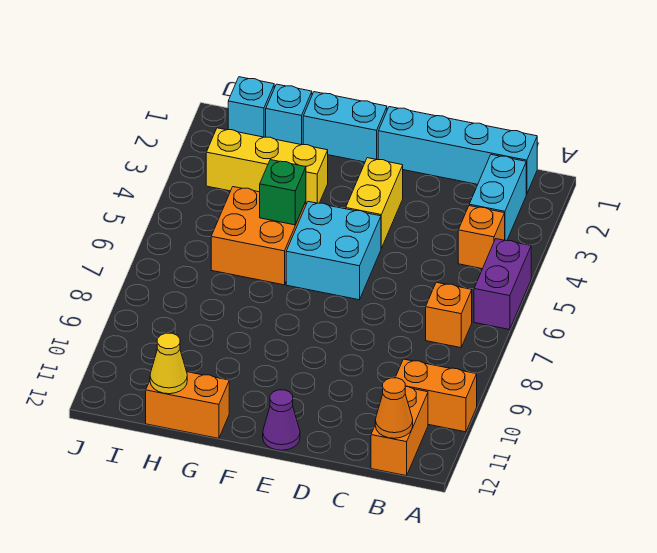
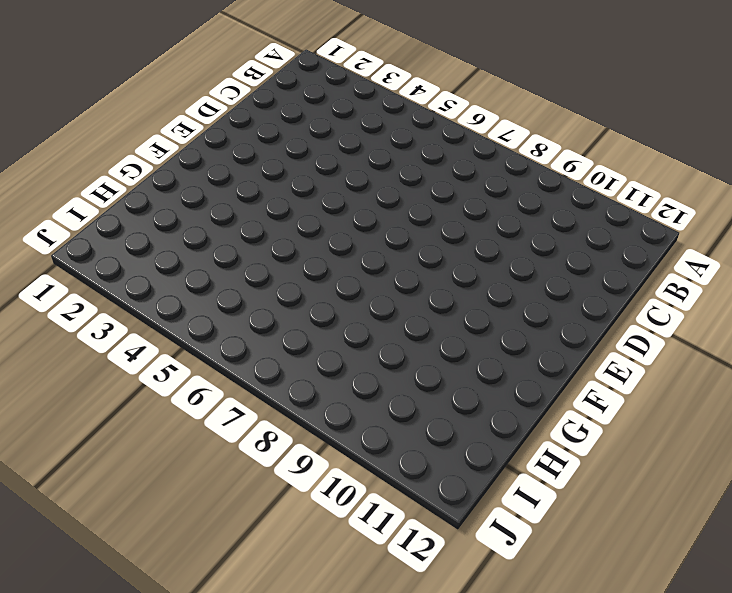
none -> purple brick A5:A6 level 1
none -> orange brick A10:B10 level 1
none -> cyan brick B1:E1 level 1

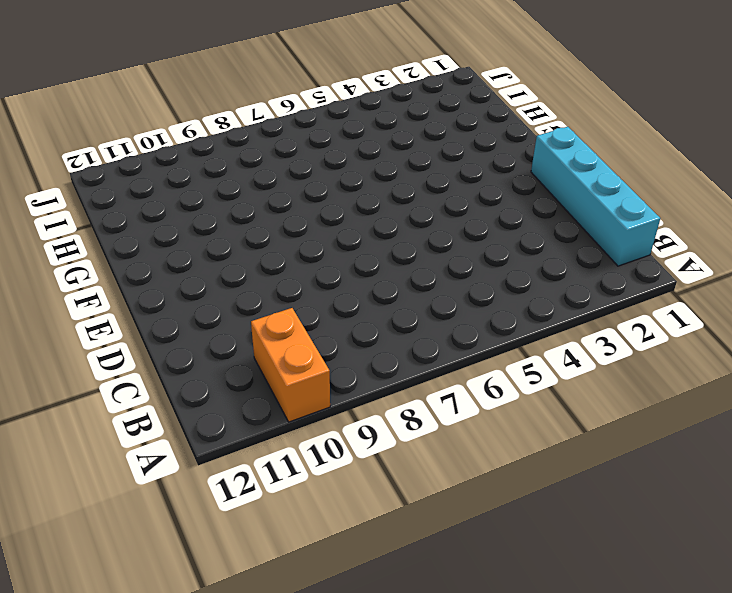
none -> purple brick A5:A6 level 1
none -> cyan brick B2:B3 level 1
none -> orange brick B4 level 1

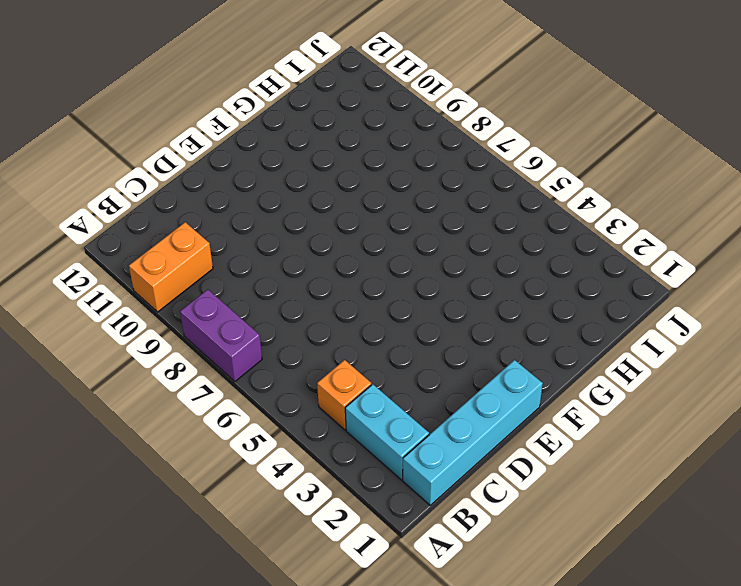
purple brick A7:A8 level 1 -> purple brick A5:A6 level 1
none -> orange brick B7 level 1
none -> orange brick B11:B12 level 1
none -> yellow brick E3:E4 level 1

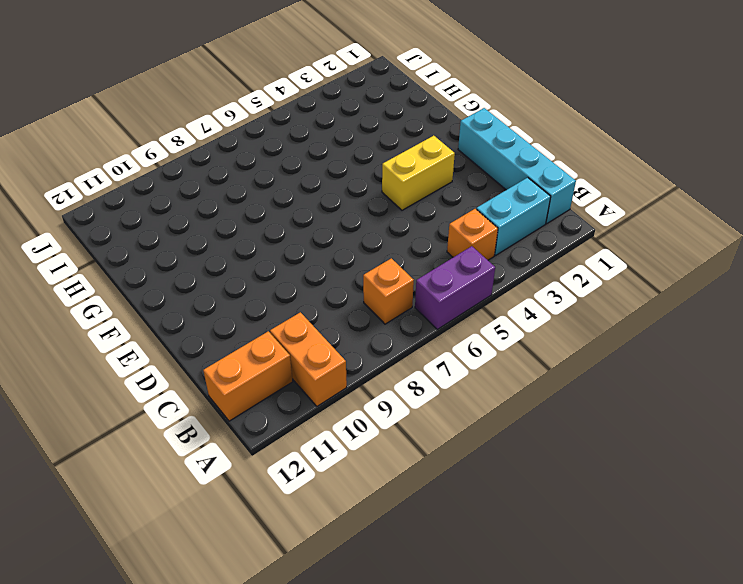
none -> cyan brick E5:F6 level 1
none -> purple cone E12 level 1
none -> cyan brick F1:G1 level 1

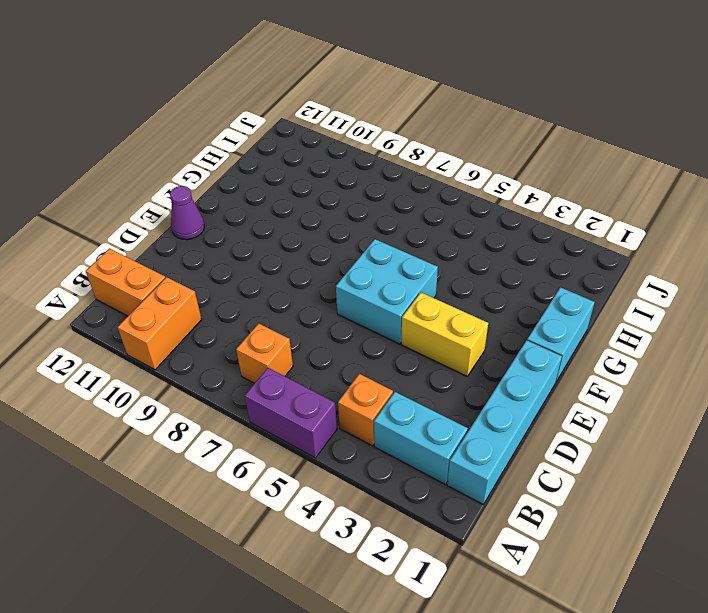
none -> yellow brick G3:I3 level 1
none -> orange brick G5:H6 level 1
none -> orange brick G12:H12 level 1

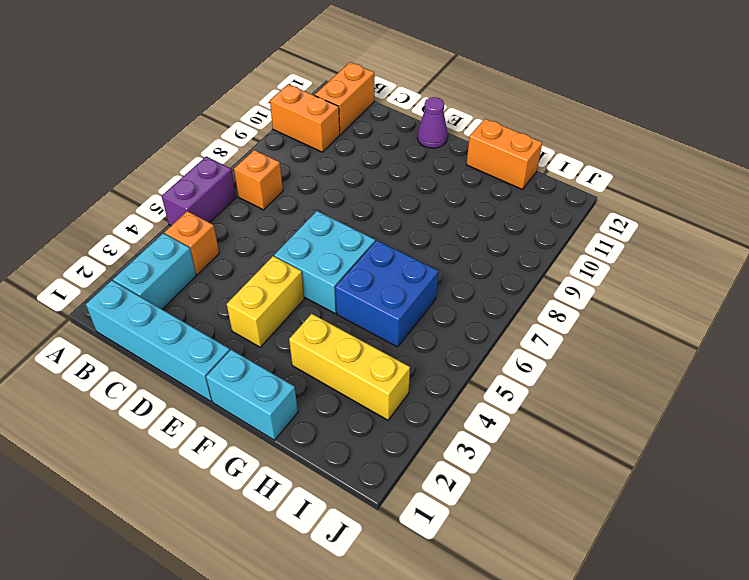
blue brick G5:H6 level 1 -> orange brick G5:H6 level 1
none -> cyan brick H1 level 1
none -> cyan brick I1 level 1
none -> orange cone B12 level 2

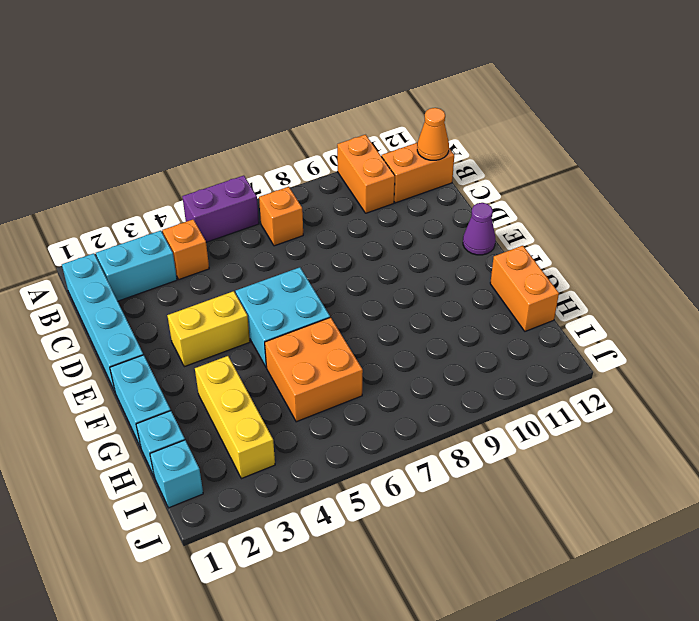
none -> green brick G5 level 2
none -> yellow cone H12 level 2

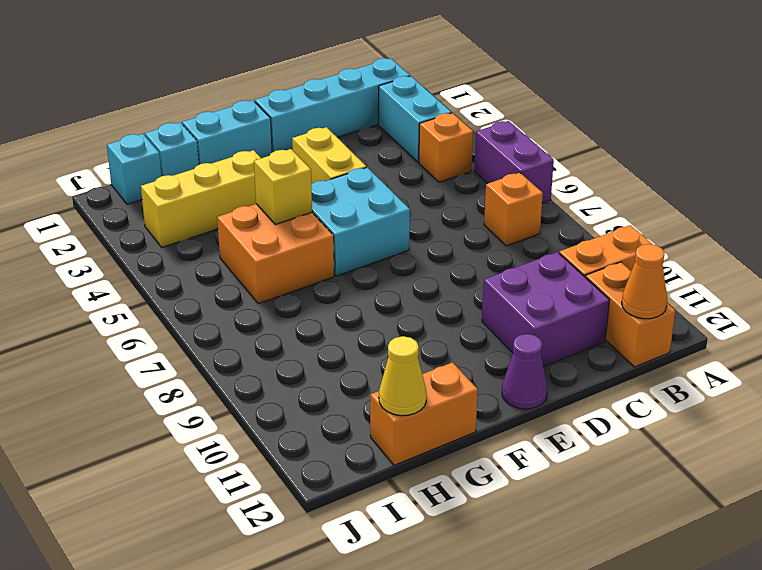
purple brick C10:D11 level 1 -> none
yellow brick G5 level 2 -> green brick G5 level 2

